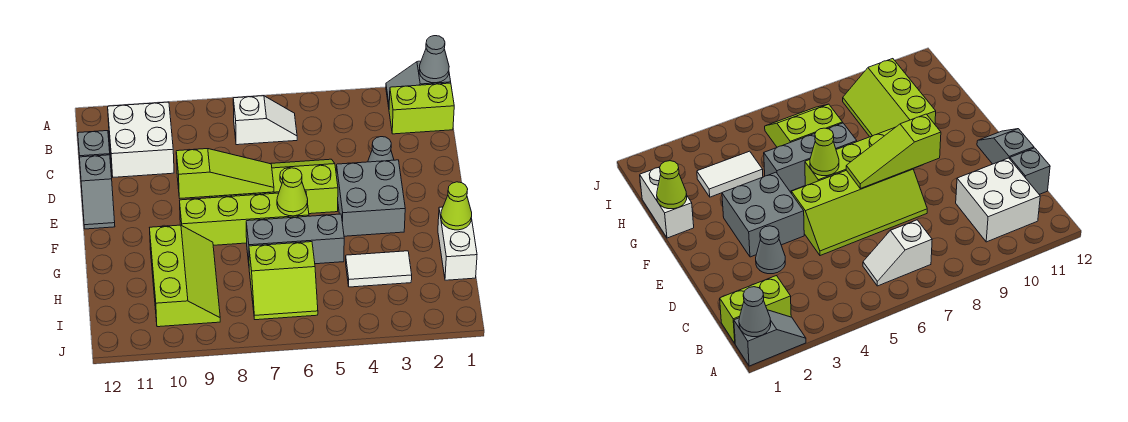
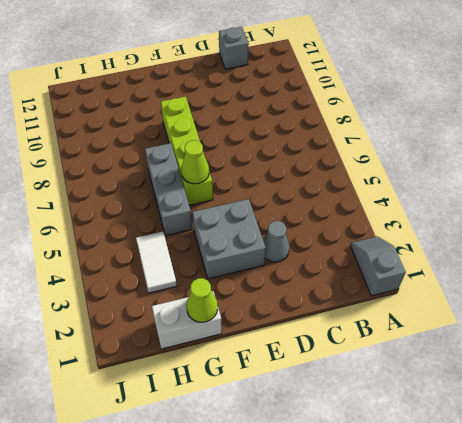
none -> lime brick B1:B2 level 1
none -> white slope B6:B7 level 1 top 7
none -> white brick B10:C11 level 1

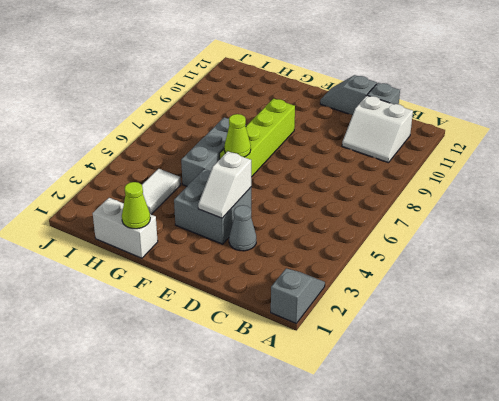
white slope B10:C11 level 1 top 11 -> white brick B10:C11 level 1
white slope E3:E4 level 2 top 4 -> white slope B6:B7 level 1 top 7
none -> lime brick B1:B2 level 1
none -> lime slope D5:E8 level 1 top E
none -> lime slope G9:I10 level 1 top 10

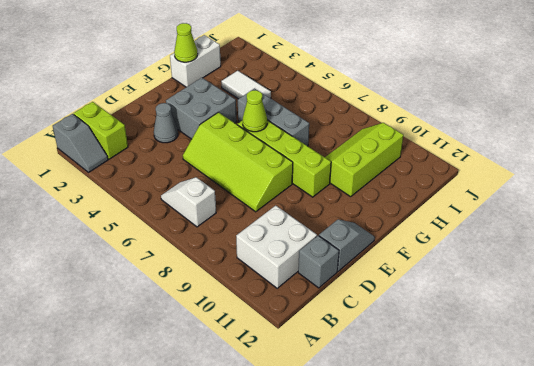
none -> lime slope H6:I7 level 1 top H
none -> grey cone A1 level 2
none -> lime slope E7:E9 level 2 top 9

